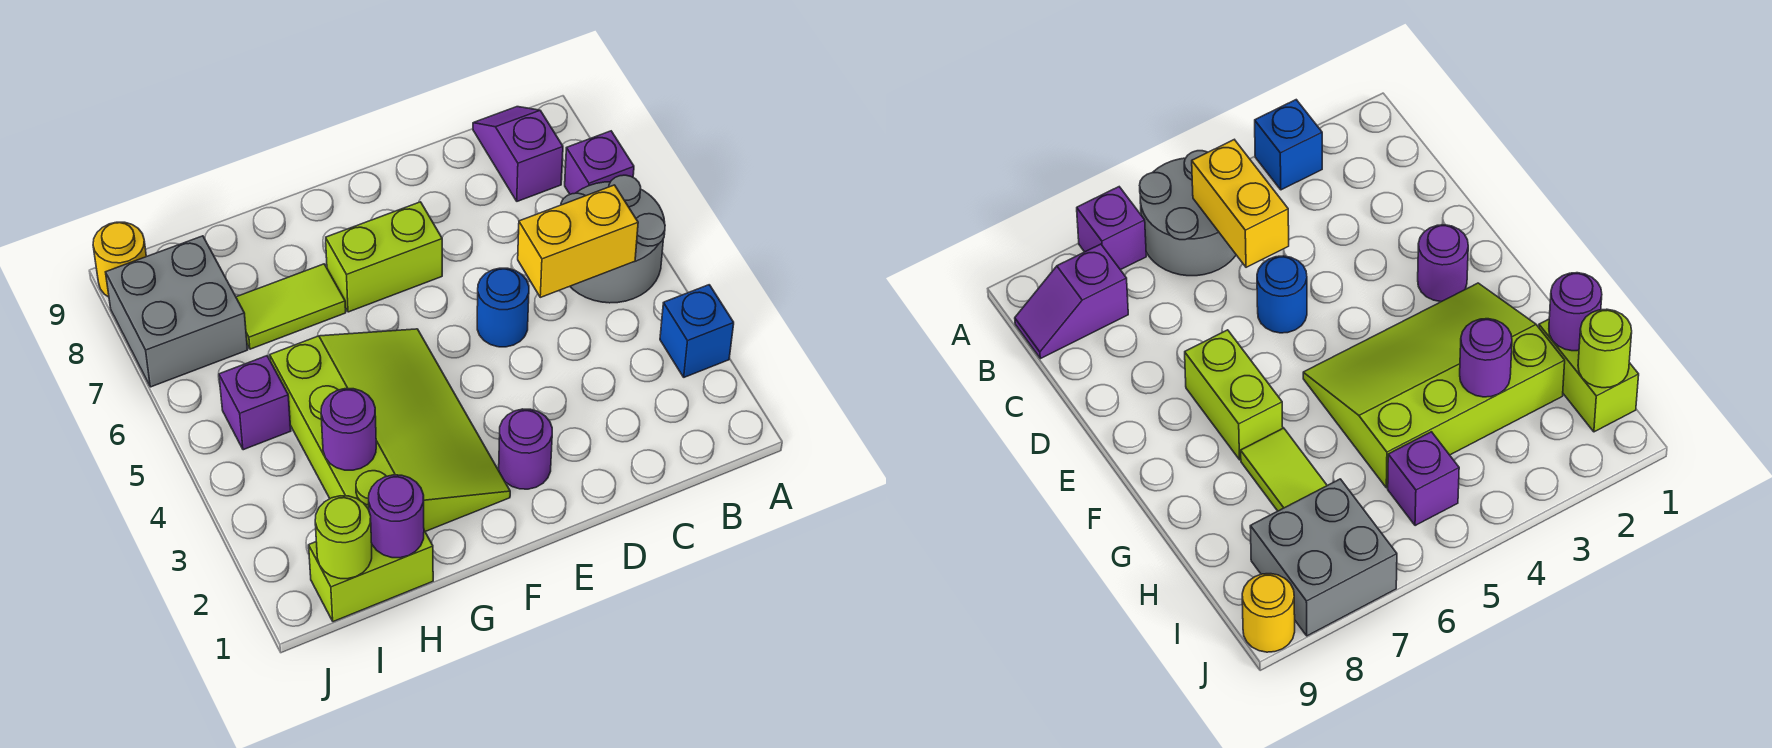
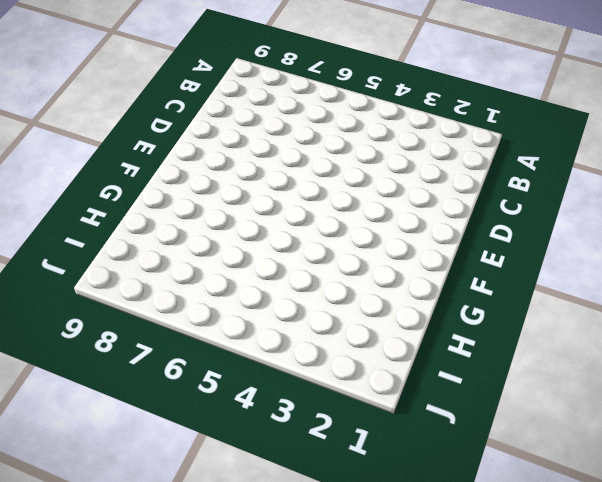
none -> blue brick A3 level 1
none -> grey round brick A5:B6 level 1
none -> purple brick A7 level 1

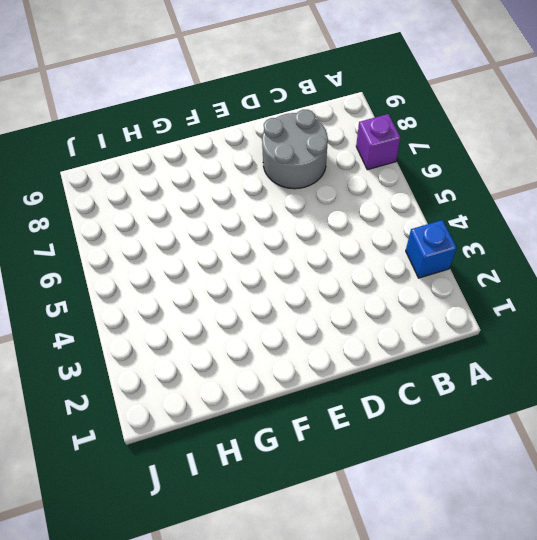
grey round brick C7:D8 level 1 -> grey round brick A5:B6 level 1
none -> purple slope B8:B9 level 1 top 8
none -> blue round brick D5 level 1
none -> purple round brick E2 level 1

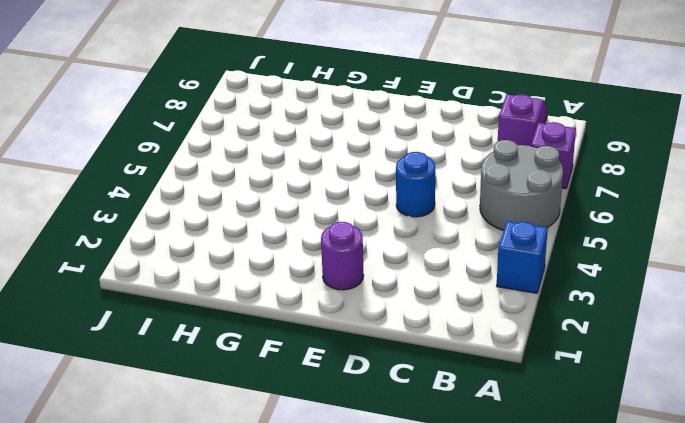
none -> lime brick E7:F7 level 1
none -> lime slope F2:H5 level 1 top H
none -> lime tile G7:H7 level 1

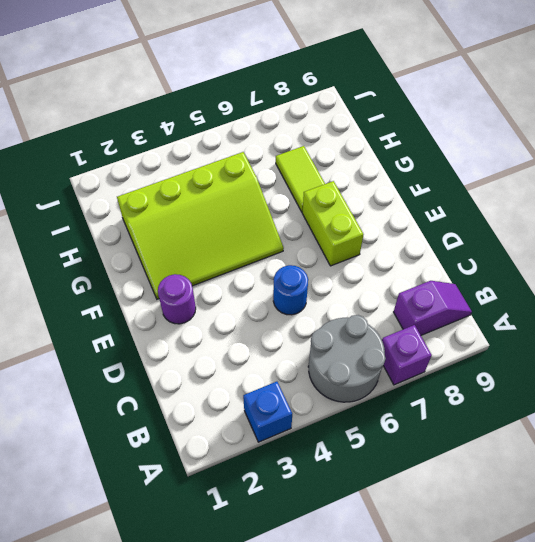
none -> lime brick H1:I1 level 1
none -> purple brick I5 level 1
none -> grey brick I7:J8 level 1

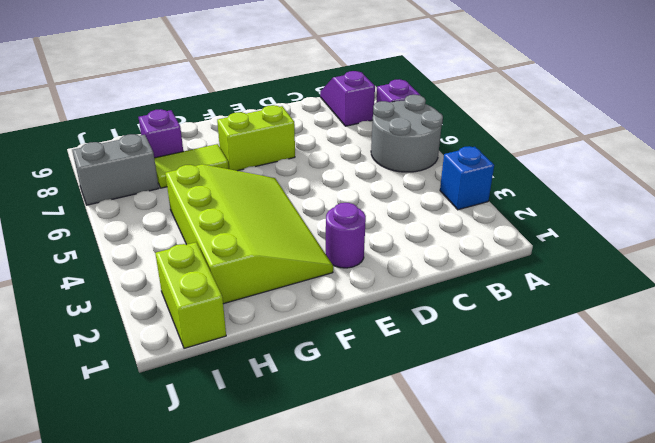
purple brick H8 level 1 -> purple brick I5 level 1
lime brick I1:I2 level 1 -> lime brick H1:I1 level 1
grey brick I7:J7 level 1 -> grey brick I7:J8 level 1
none -> blue round brick D5 level 1
none -> yellow round brick J9 level 1
none -> yellow brick B5:C5 level 2

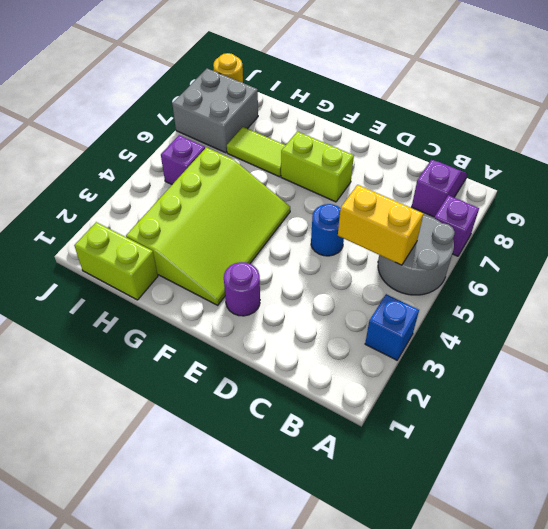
none -> purple round brick H1 level 2
none -> purple round brick H3 level 2
none -> lime round brick I1 level 2

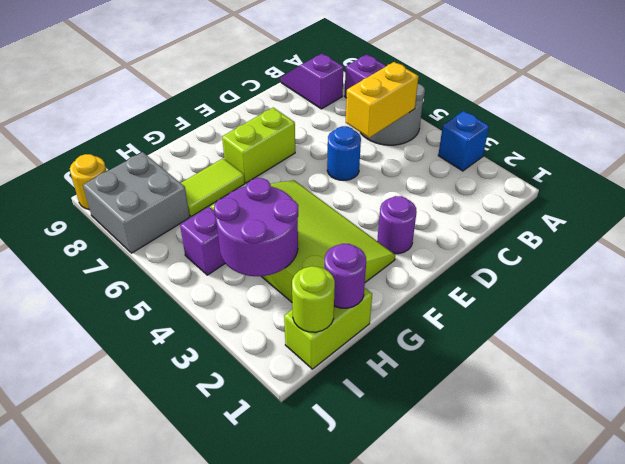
purple round brick H3:I4 level 2 -> purple round brick H3 level 2

